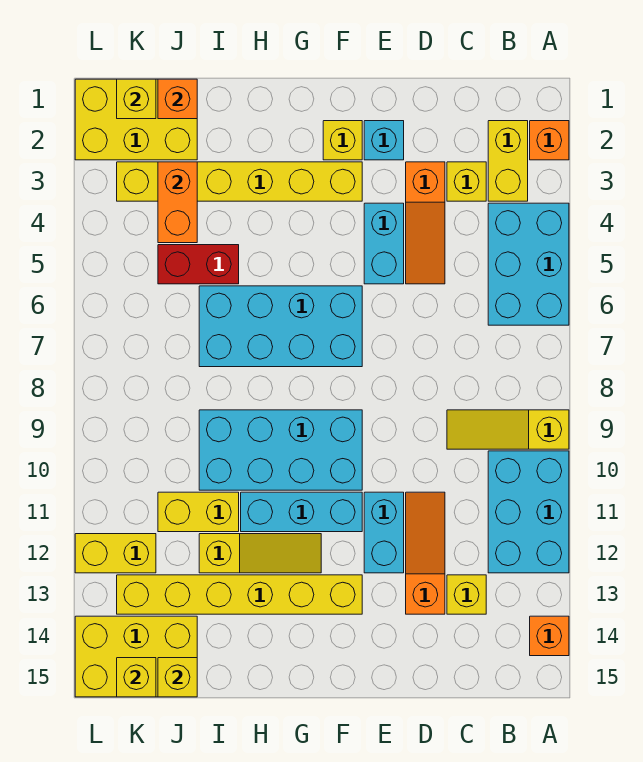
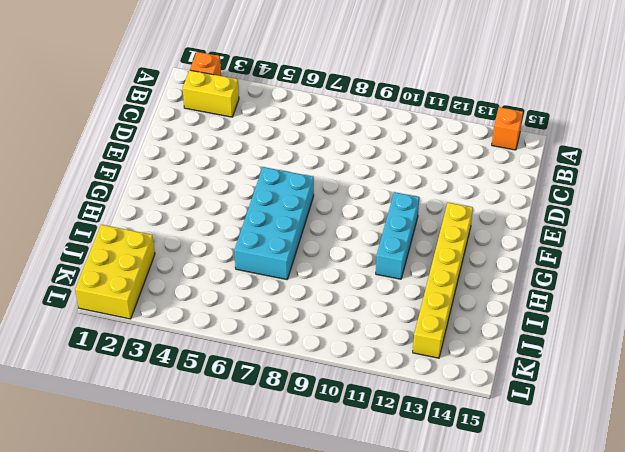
none -> cyan brick A4:B6 level 1
none -> yellow slope A9:C9 level 1 top A
none -> cyan brick A10:B12 level 1
none -> yellow brick C3 level 1

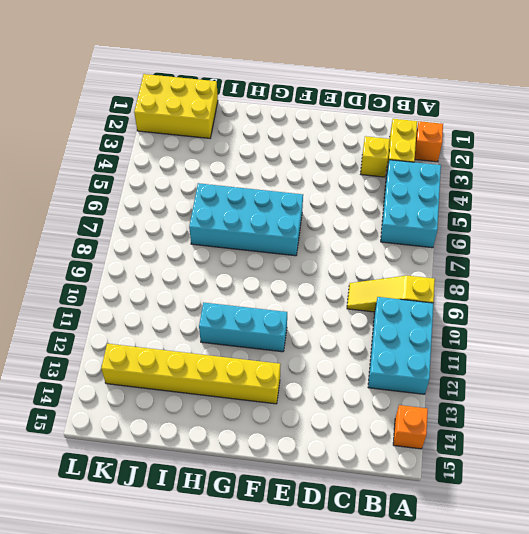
none -> yellow brick C13 level 1
none -> orange slope D3:D5 level 1 top 3
none -> orange slope D11:D13 level 1 top 13
none -> cyan brick E2 level 1

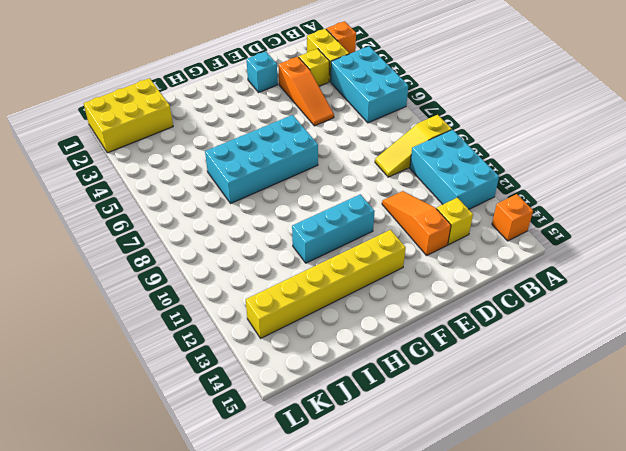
none -> cyan brick E4:E5 level 1
none -> cyan brick E11:E12 level 1
none -> yellow brick F2 level 1
none -> yellow brick F3:K3 level 1

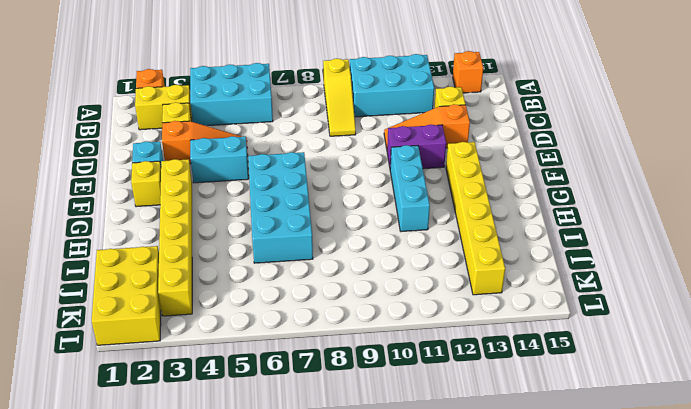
purple brick E11:E12 level 1 -> cyan brick E11:E12 level 1
none -> cyan brick F9:I10 level 1
none -> yellow slope G12:I12 level 1 top I
none -> red brick I5:J5 level 1
none -> yellow brick I11:J11 level 1

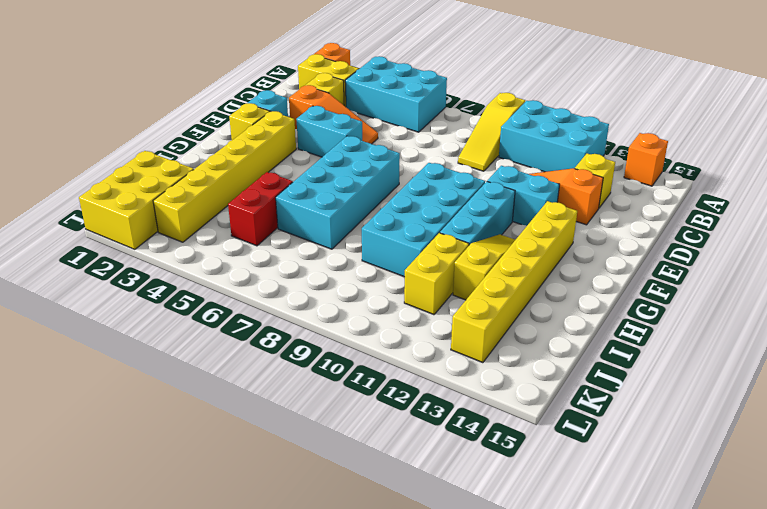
none -> yellow brick J14:L15 level 1
none -> yellow brick K12:L12 level 1
none -> orange brick J1 level 2
none -> orange brick J3:J4 level 2

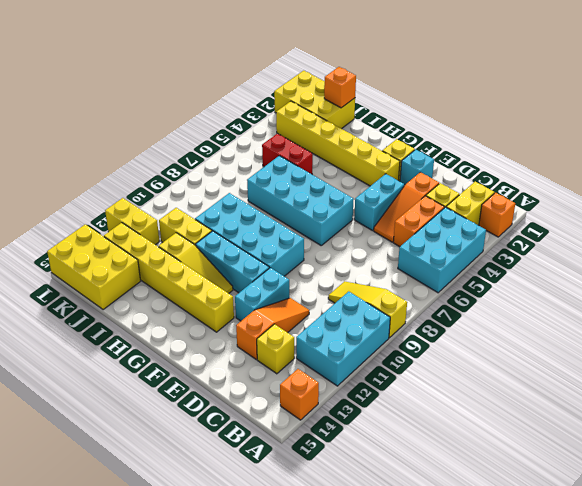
orange brick C4:C5 level 1 -> orange brick J3:J4 level 2
none -> yellow brick J15 level 2
none -> yellow brick K1 level 2
none -> yellow brick K15 level 2

